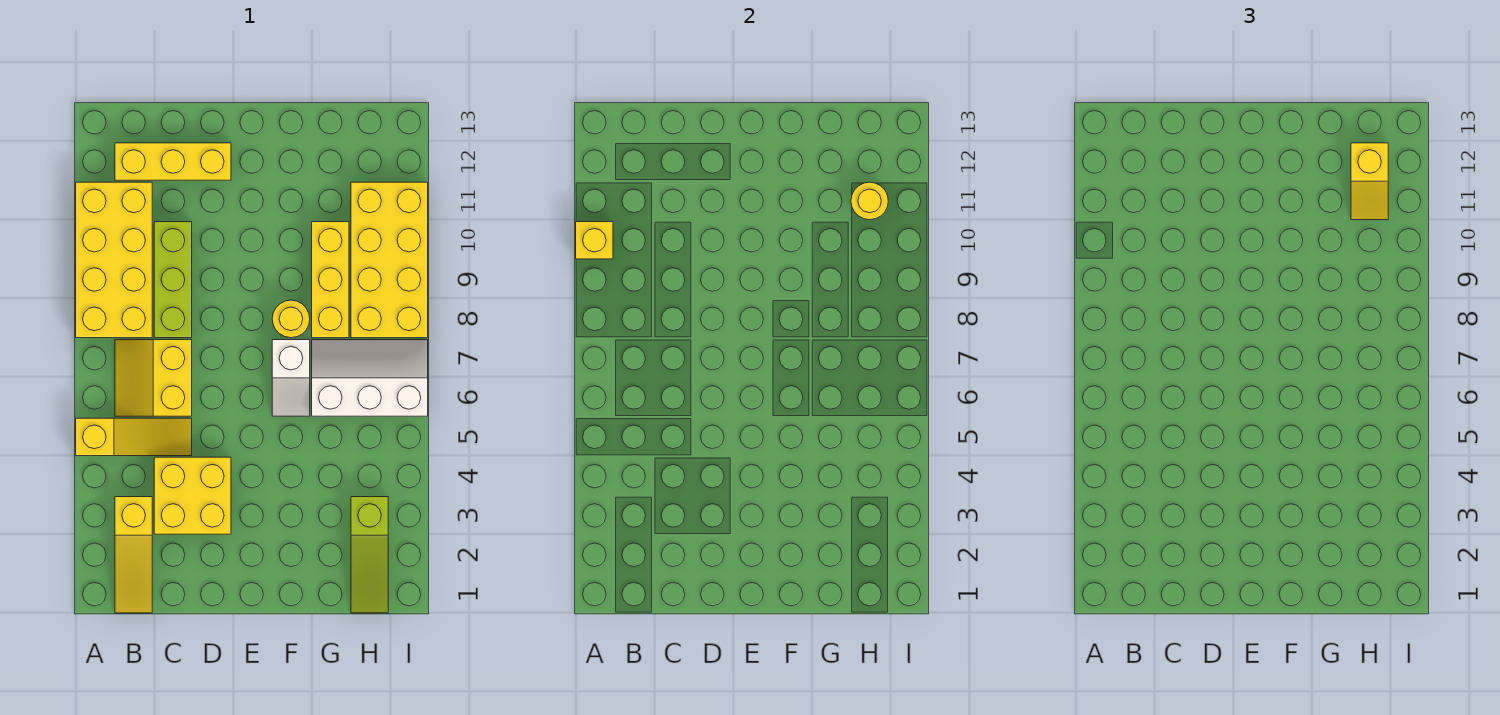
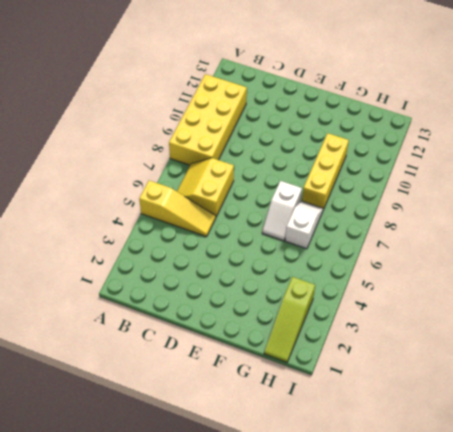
white slope G6:G7 level 1 top 6 -> white slope G6:I7 level 1 top 6
none -> yellow slope B1:B3 level 1 top 3
none -> yellow brick B12:D12 level 1
none -> yellow brick C3:D4 level 1

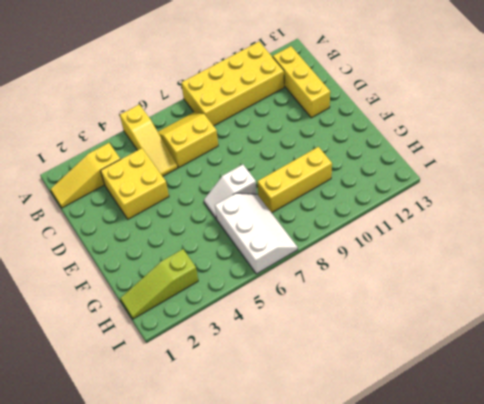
none -> lime brick C8:C10 level 1
none -> yellow round brick F8 level 1
none -> yellow brick H8:I11 level 1

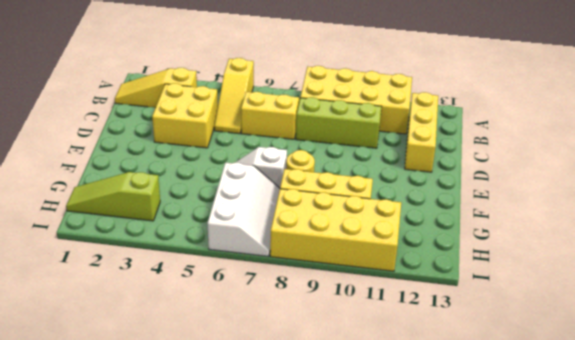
none -> yellow brick A10 level 2
none -> yellow round brick H11 level 2
none -> yellow slope H11:H12 level 3 top 12

